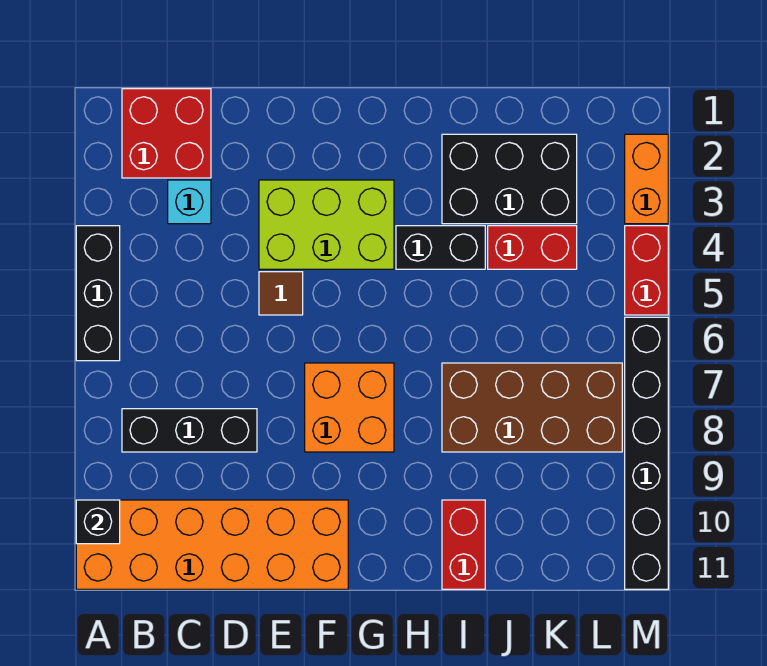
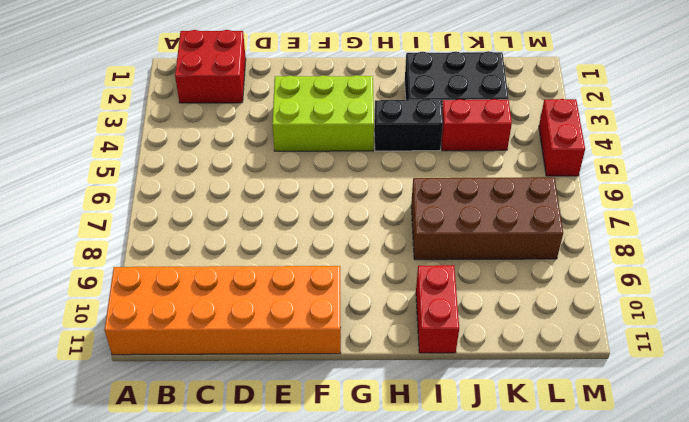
none -> black brick A4:A6 level 1
none -> black brick B8:D8 level 1
none -> cyan brick C3 level 1

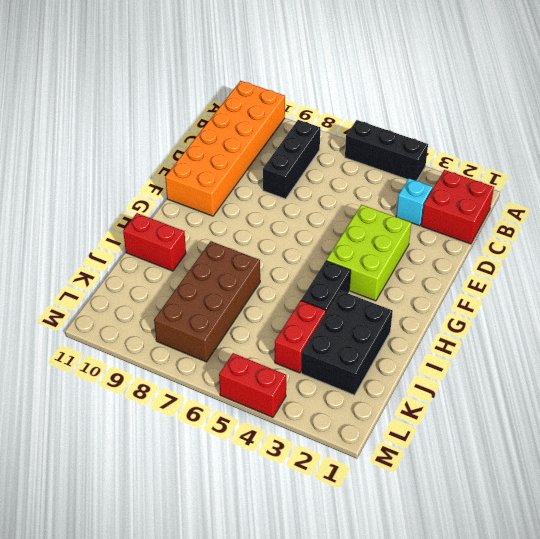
none -> brown tile E5 level 1
none -> orange brick F7:G8 level 1
none -> orange brick M2:M3 level 1

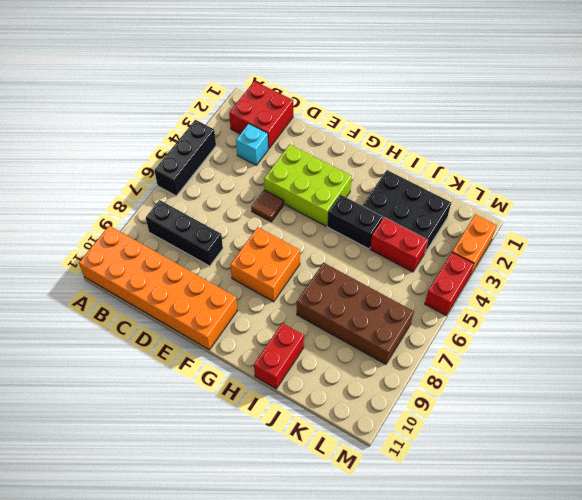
none -> black brick M6:M11 level 1
none -> black brick A10 level 2

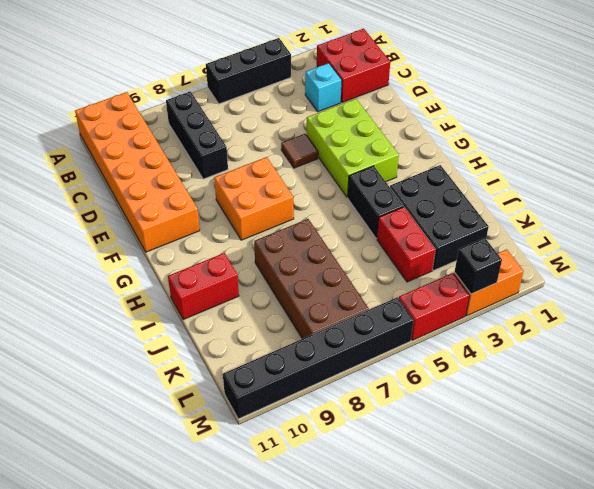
black brick M3 level 2 -> black brick A10 level 2

